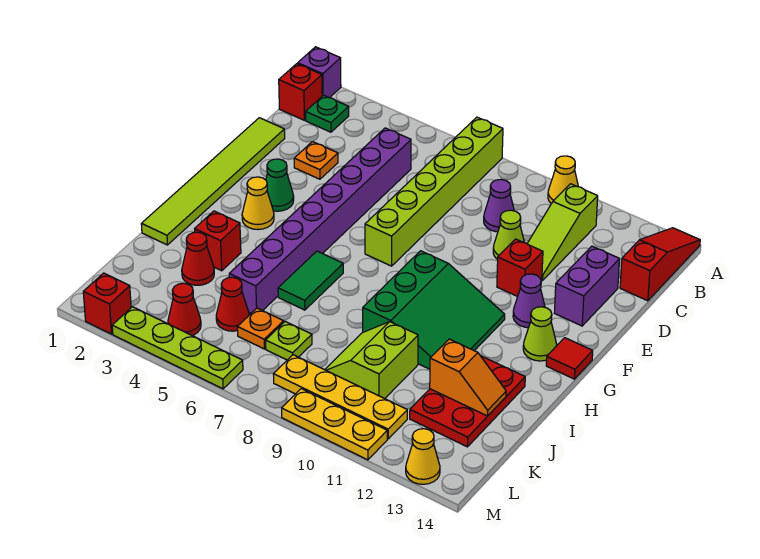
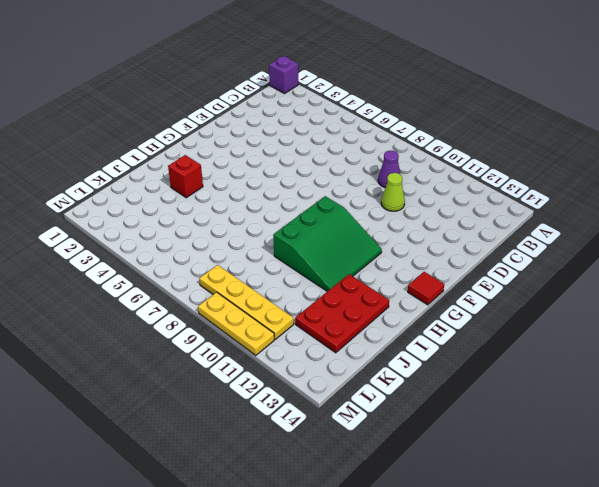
none -> lime brick A7:F7 level 1
none -> yellow cone A10 level 1
none -> red slope A14:C14 level 1 top C
none -> red brick B1 level 1

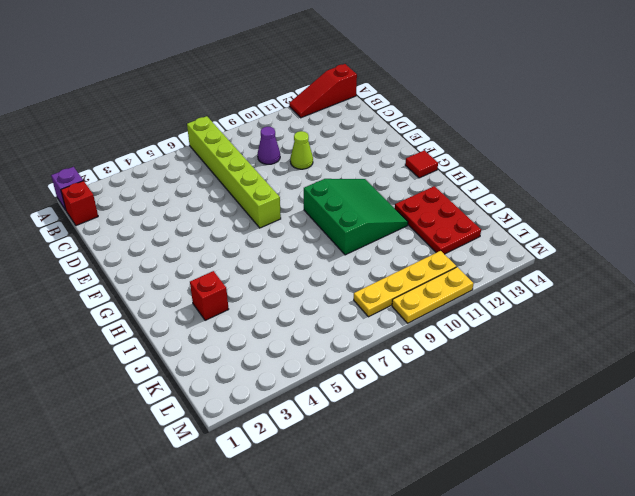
red slope A12:A14 level 1 top 14 -> red slope A14:C14 level 1 top C
none -> yellow cone A10 level 1
none -> green plate B2 level 1
none -> lime slope B11:D11 level 1 top B
none -> purple brick C5:J5 level 1

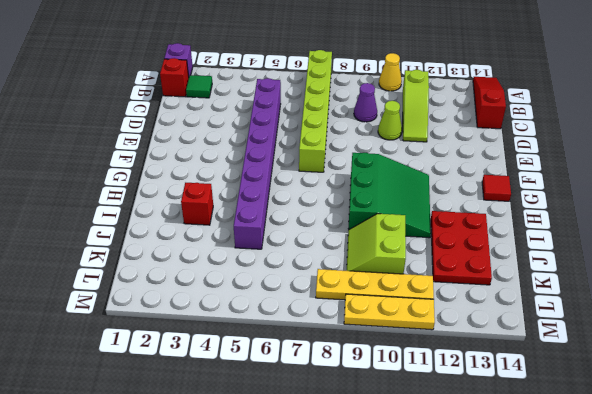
green tile B2 level 1 -> green plate B2 level 1
none -> lime tile D1:I1 level 1
none -> orange plate D3 level 1
none -> purple brick D13:E13 level 1
none -> red brick E11 level 1

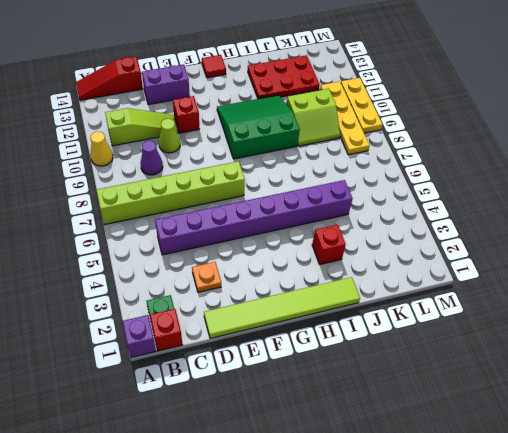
none -> green cone F3 level 1
none -> purple cone F12 level 1
none -> yellow cone G3 level 1
none -> lime cone G13 level 1

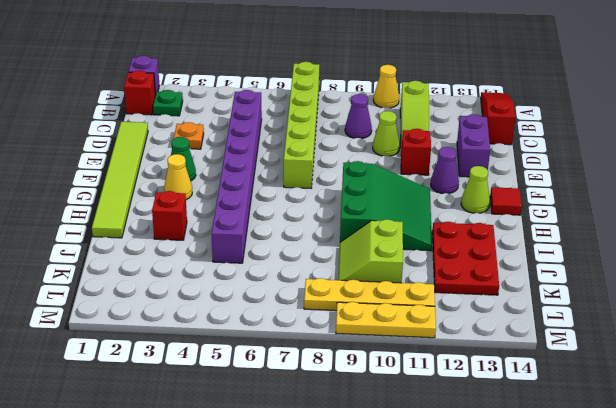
none -> green tile H6:I6 level 1
none -> red cone J3 level 1
none -> red cone K5 level 1
none -> orange plate K6 level 1

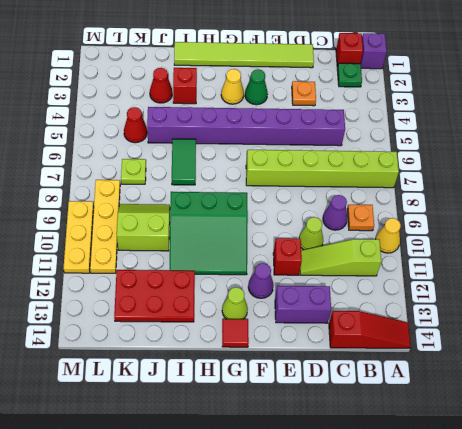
orange plate B9 level 1 -> orange plate K6 level 1
green tile I6:I7 level 1 -> green tile H6:I6 level 1
none -> red cone L4 level 1
none -> red brick M2 level 1
none -> lime plate M3:M6 level 1
none -> yellow cone M13 level 1

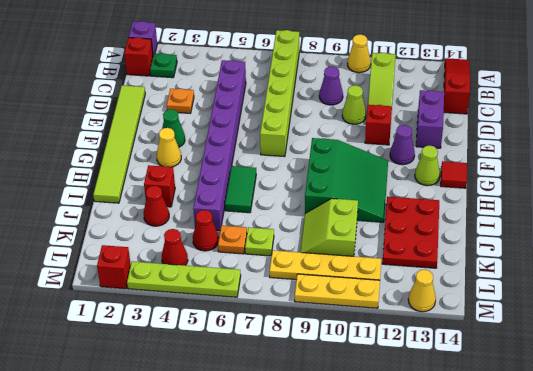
none -> orange slope J12:J13 level 2 top 12

